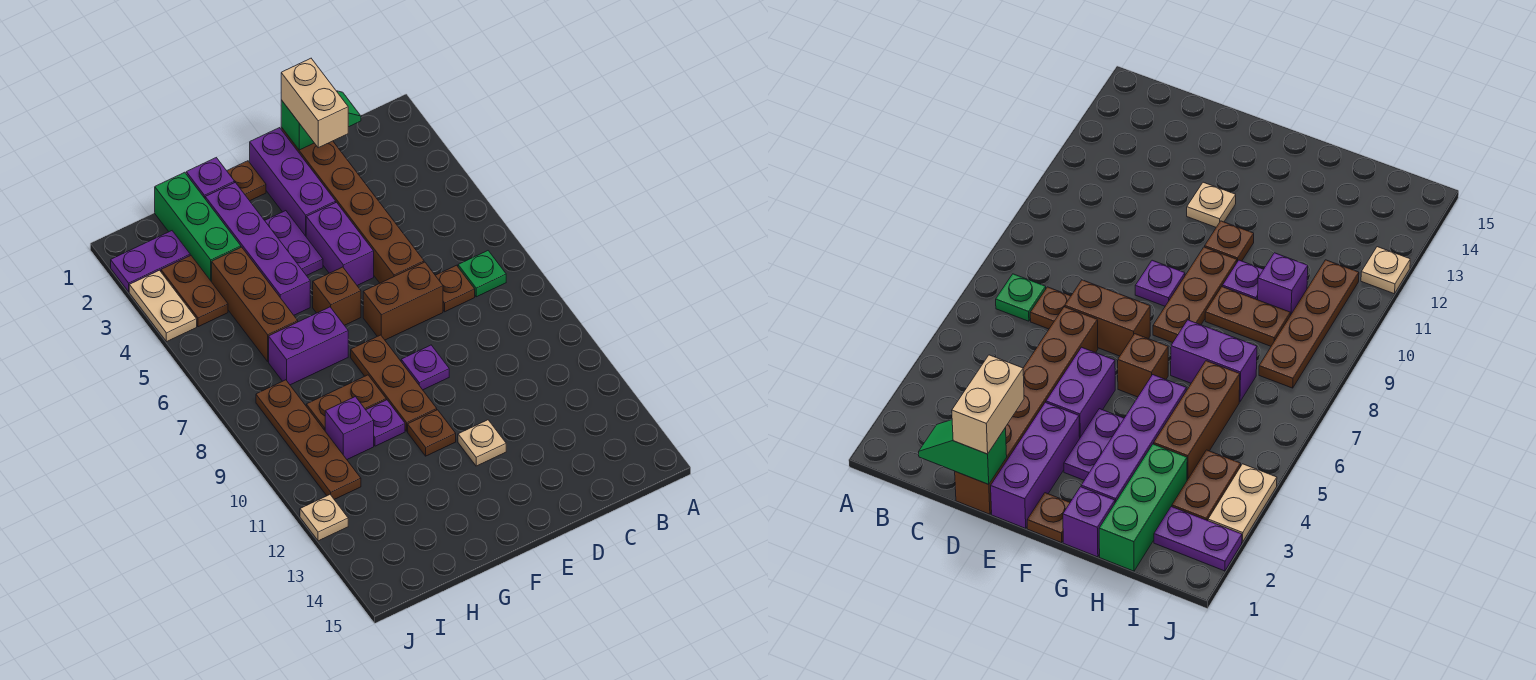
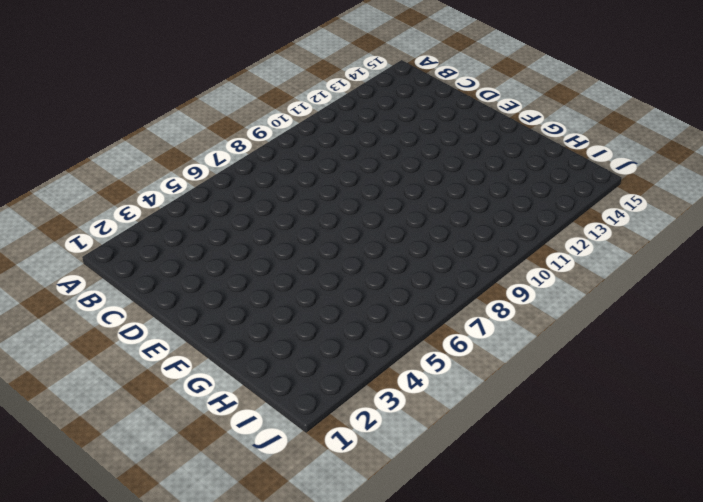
none -> green plate B7 level 1
none -> brown plate C7 level 1
none -> brown brick D1:D6 level 1

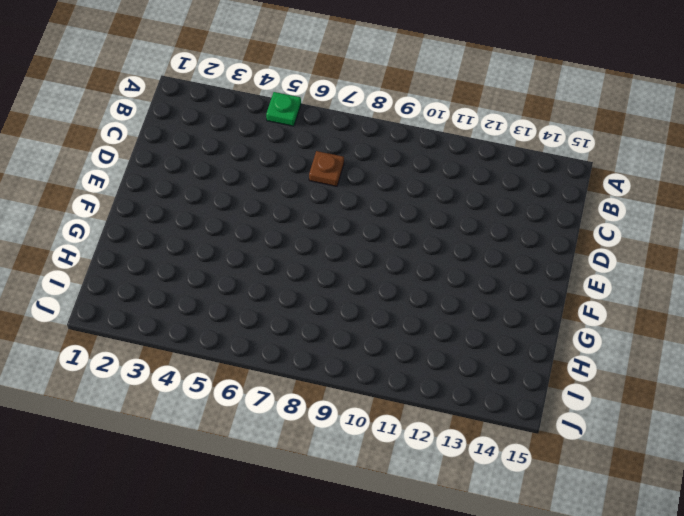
green plate A5 level 1 -> green plate B7 level 1
none -> brown brick D1:D6 level 1
none -> brown brick D7:E7 level 1
none -> purple brick E1:E3 level 1

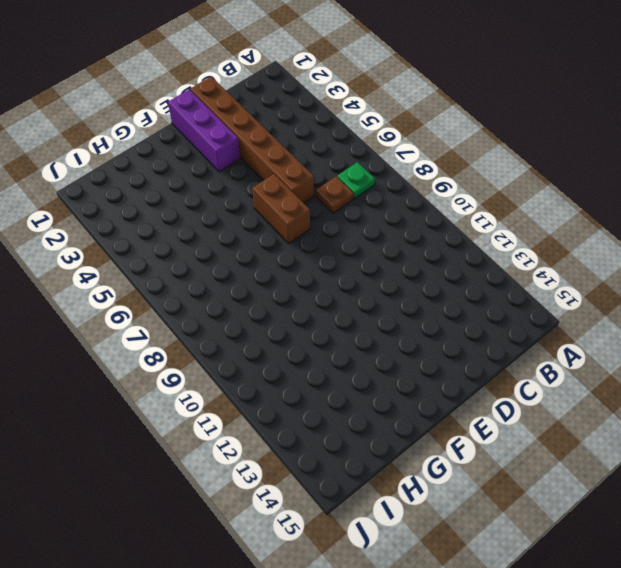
brown brick E6:E7 level 1 -> brown brick D7:E7 level 1
none -> purple brick E4:E5 level 1
none -> purple plate E9 level 1
none -> tan plate E12 level 1

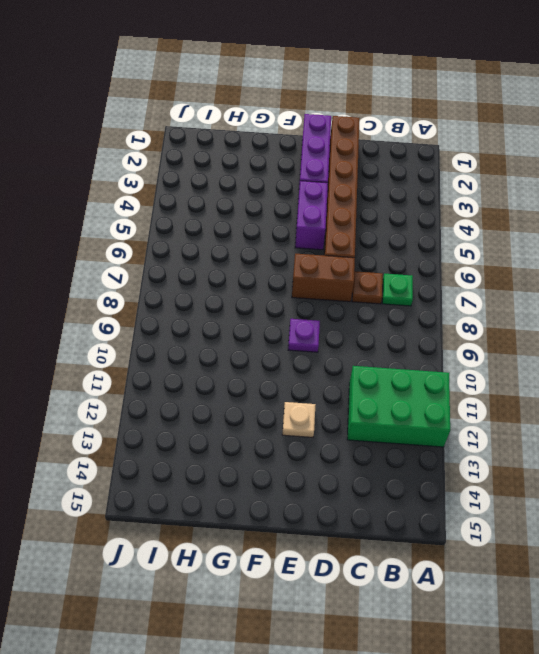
green brick A11:C12 level 1 -> none
none -> brown plate F1 level 1
none -> purple plate F3:F4 level 1
none -> brown brick F6 level 1

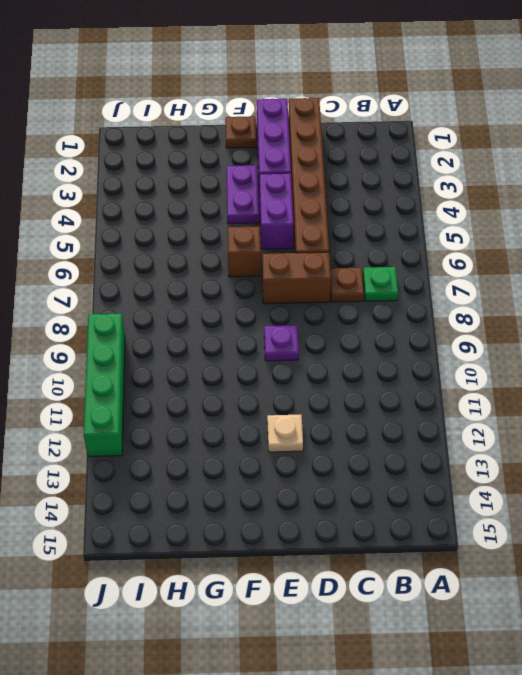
green brick J9:J12 level 1 -> tan plate J12 level 1
none -> brown plate F8:F10 level 1
none -> brown plate F11 level 1
none -> purple brick G1 level 1

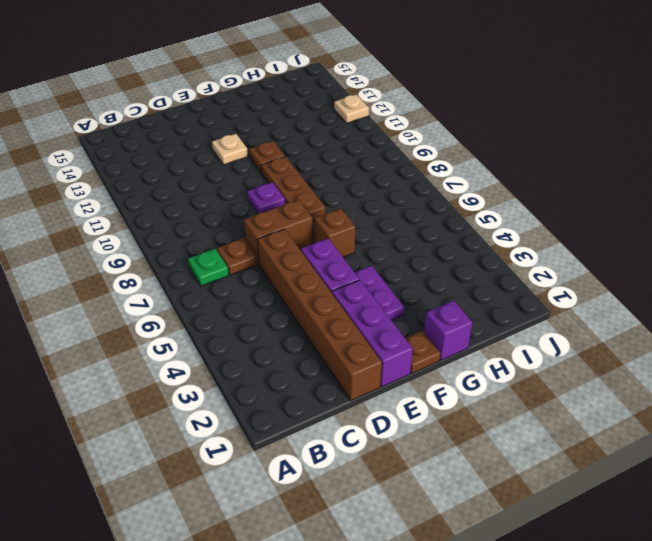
none -> purple brick G2:G5 level 1
none -> purple brick G7:H7 level 1
none -> brown plate G9:H9 level 1

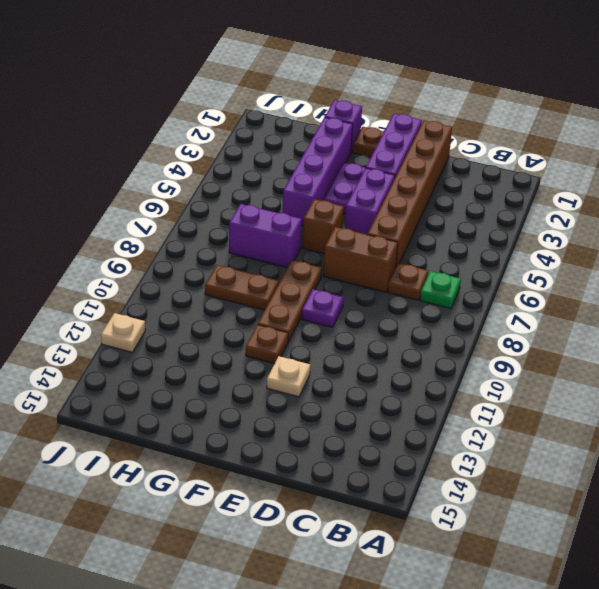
none -> purple plate G10 level 1
none -> green brick H1:H3 level 1
none -> brown brick H4:H6 level 1

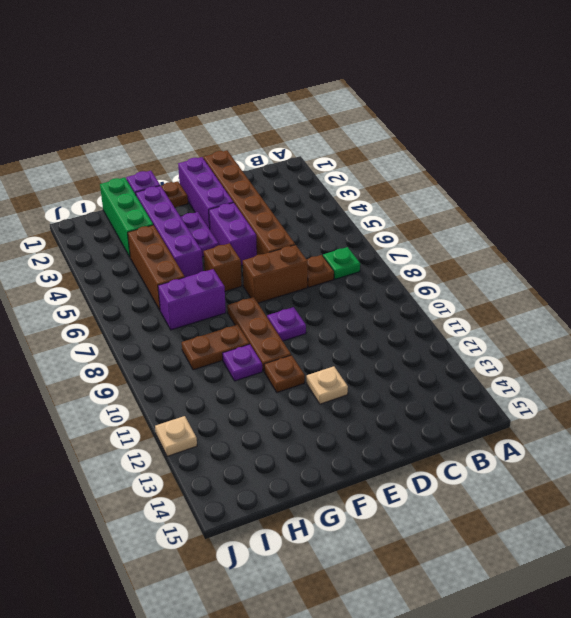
none -> purple brick H10 level 1
none -> purple plate I2:J2 level 1
none -> brown plate I3:I4 level 1

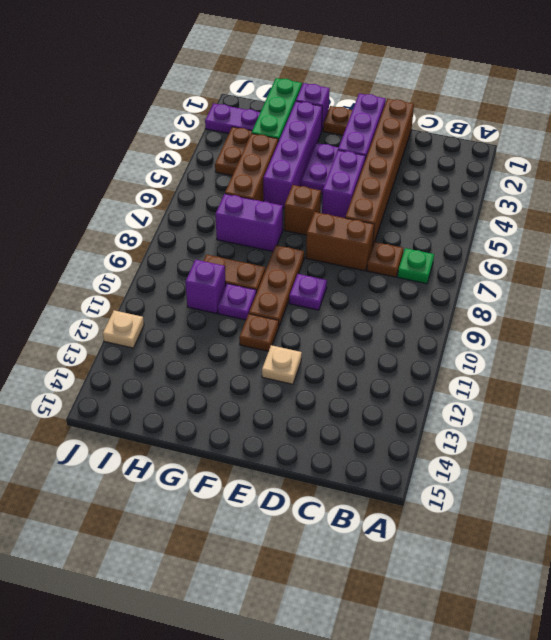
none -> brown plate I8:I11 level 1
none -> tan plate J3:J4 level 1
none -> green slope C1:D1 level 2 top D

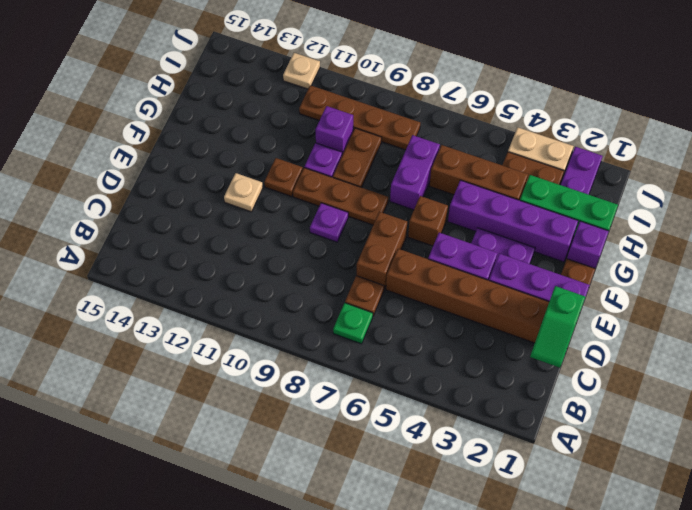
none -> tan brick D1:D2 level 3

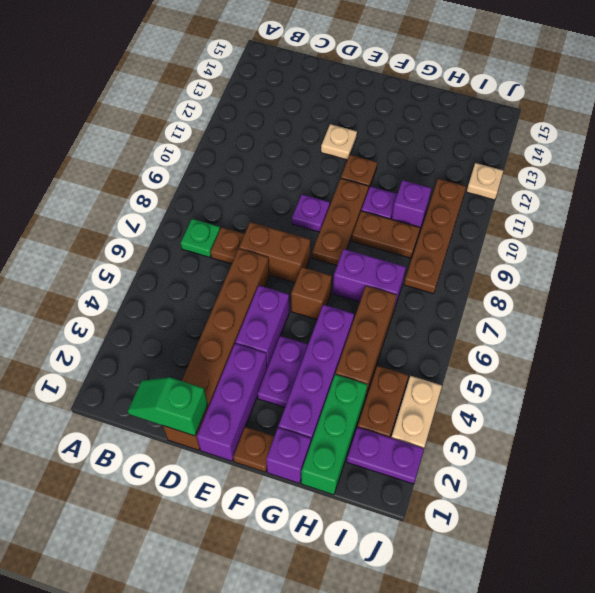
none -> tan brick D1:D2 level 3

